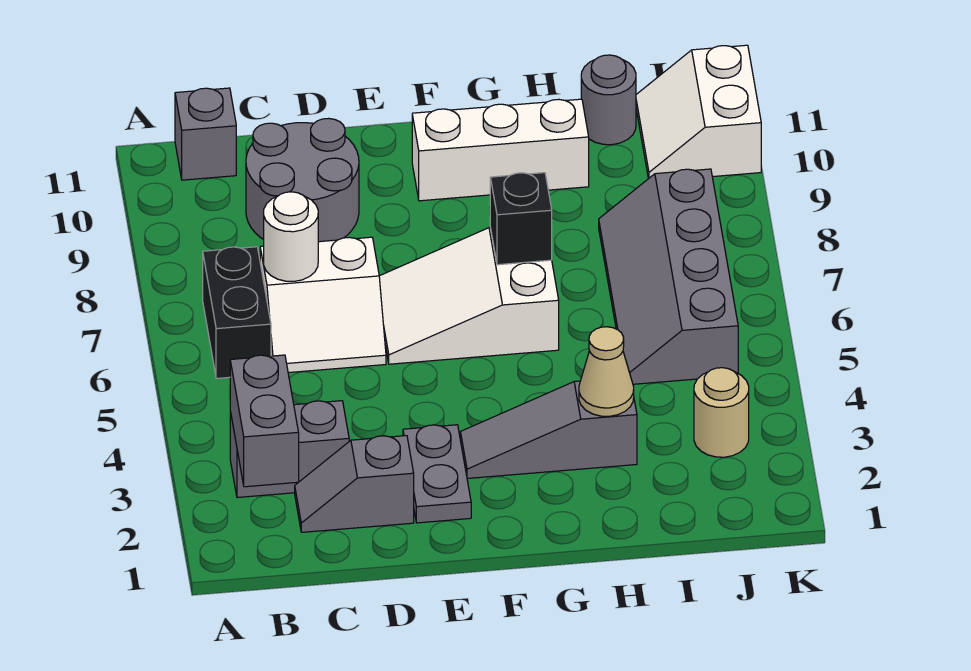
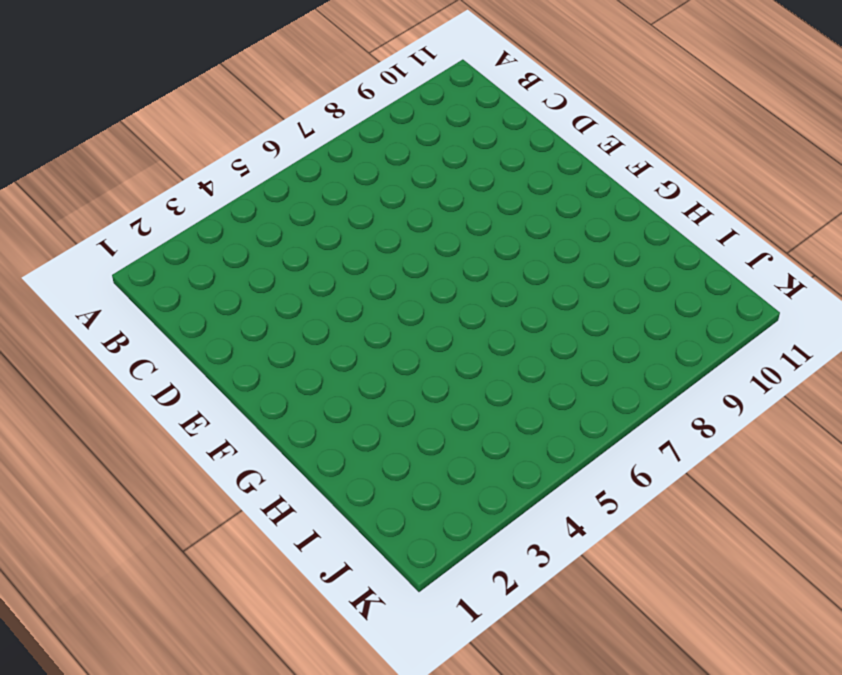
none -> grey brick B3:C3 level 1
none -> black brick B6:B7 level 1
none -> grey brick B11 level 1

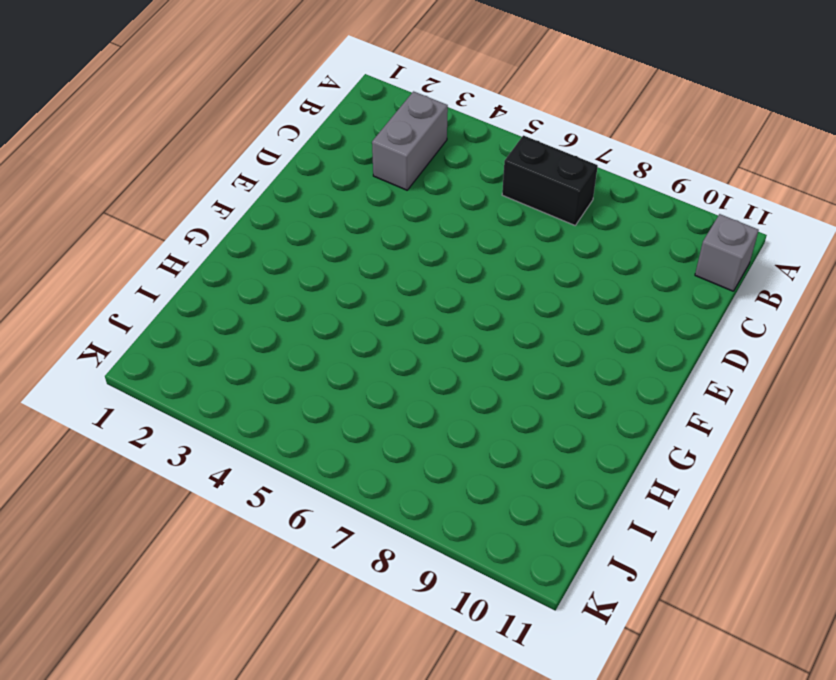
none -> grey slope C2:D2 level 1 top D
none -> white slope C6:D7 level 1 top 7
none -> grey round brick C9:D10 level 1

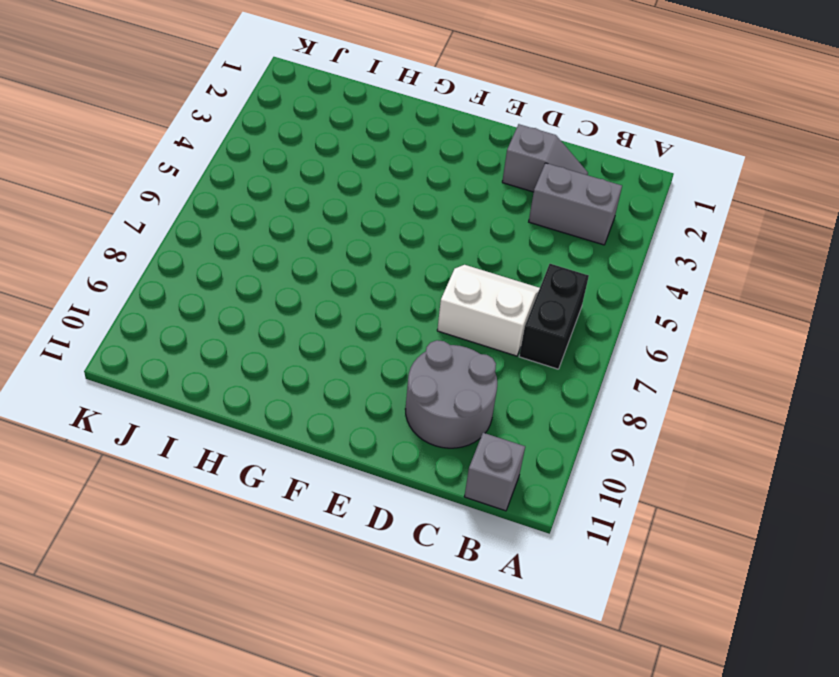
none -> grey plate E2:E3 level 1
none -> white slope E6:G7 level 1 top G
none -> grey slope F3:H3 level 1 top H

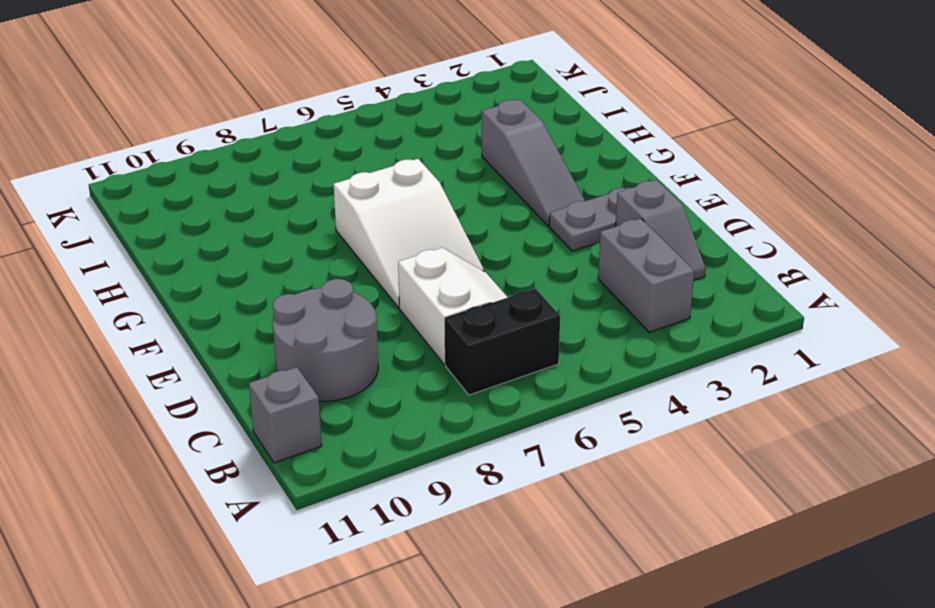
none -> white brick F10:H10 level 1
none -> grey slope I5:J8 level 1 top J
none -> grey round brick I11 level 1

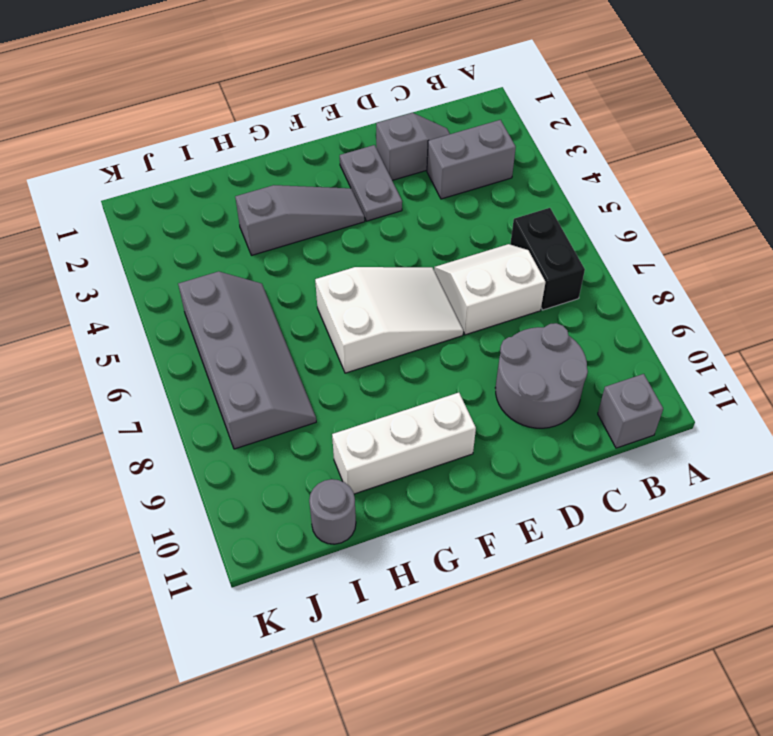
none -> tan round brick J3 level 1
none -> white slope J10:K11 level 1 top K
none -> grey brick B2:B3 level 2

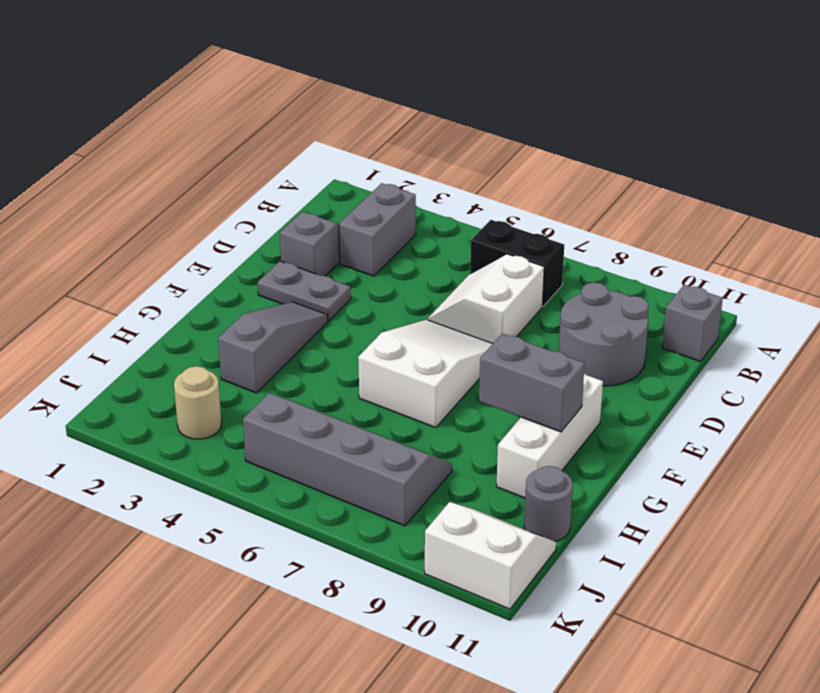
grey brick G9:G10 level 2 -> grey brick B2:B3 level 2
none -> white round brick C7 level 2
none -> black brick G7 level 2
none -> tan cone H3 level 2

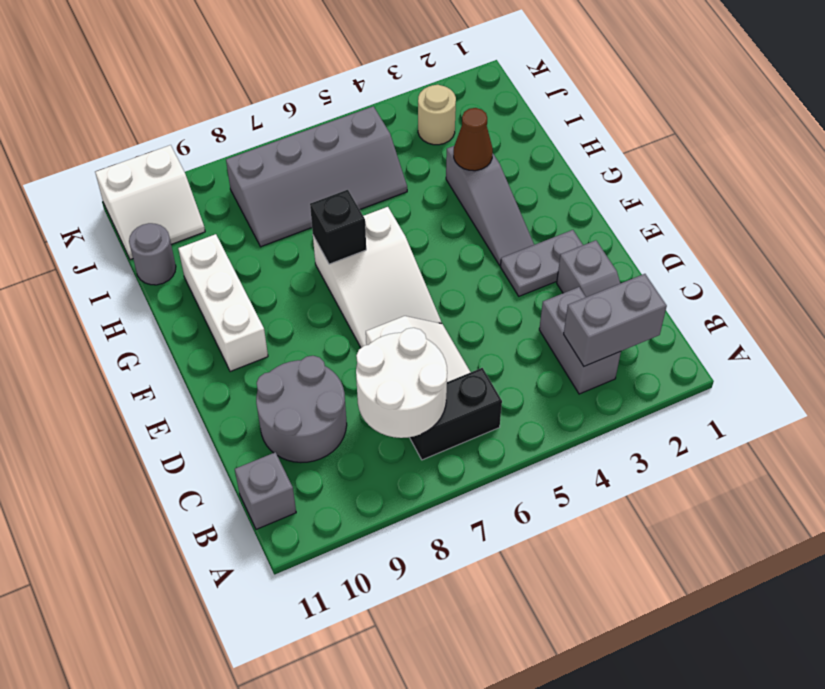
white round brick B7:C8 level 2 -> white round brick C7 level 2
brown cone H3 level 2 -> tan cone H3 level 2

